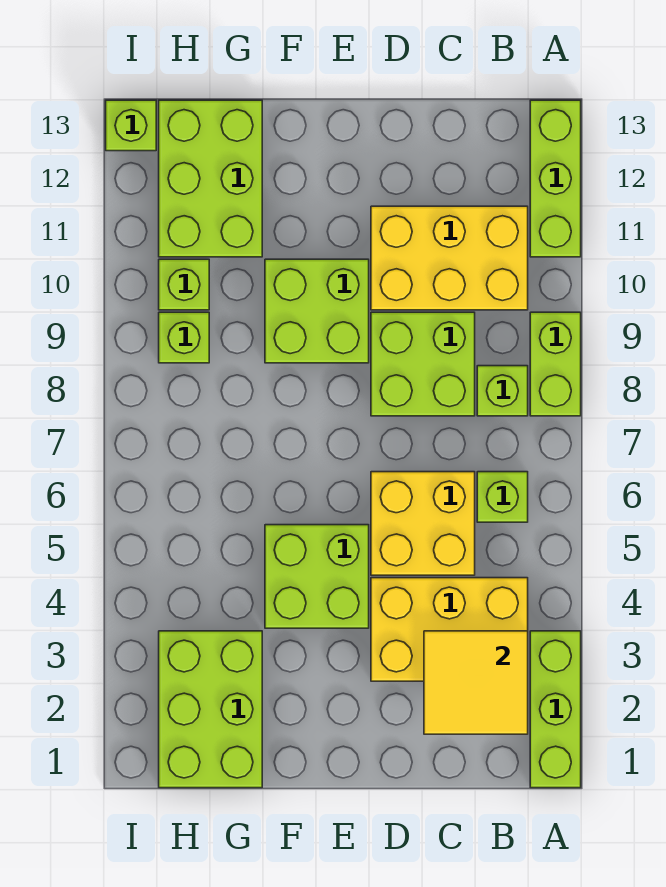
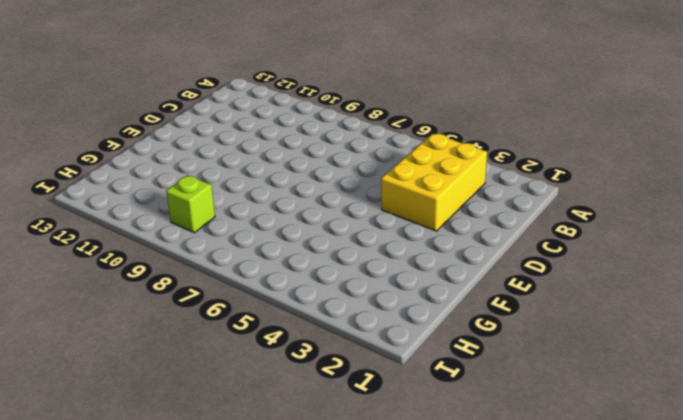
none -> lime brick A1:A3 level 1
none -> lime brick A8:A9 level 1
none -> lime brick A11:A13 level 1

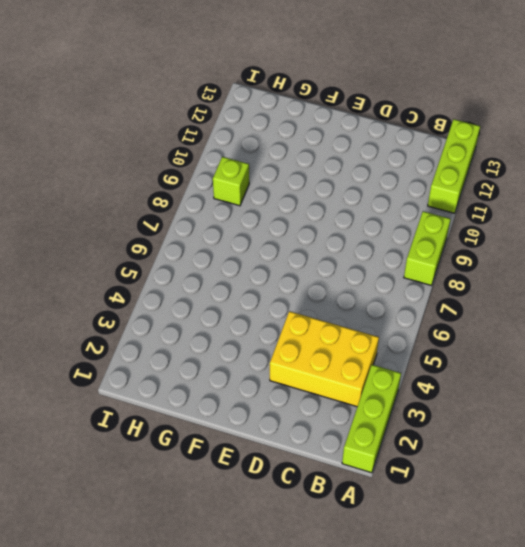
none -> lime brick B6 level 1
none -> lime brick B8 level 1
none -> yellow brick B10:D11 level 1

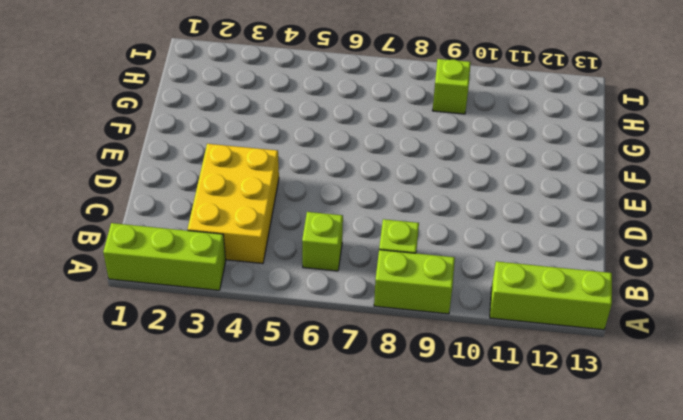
none -> yellow brick B10:D11 level 1
none -> yellow brick C5:D6 level 1
none -> lime brick C8:D9 level 1

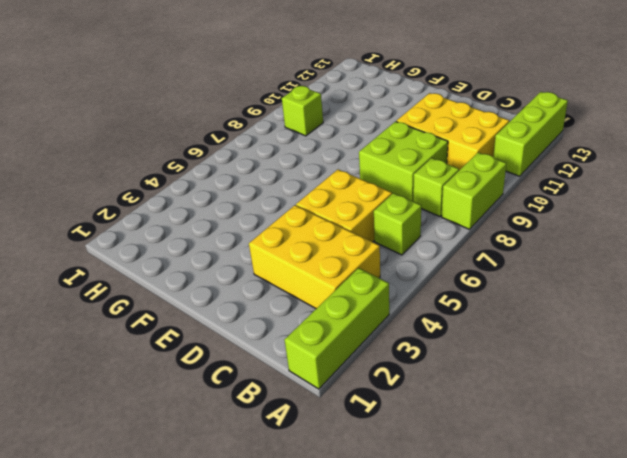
none -> lime brick E4:F5 level 1
none -> lime brick E9:F10 level 1
none -> lime brick G1:H3 level 1

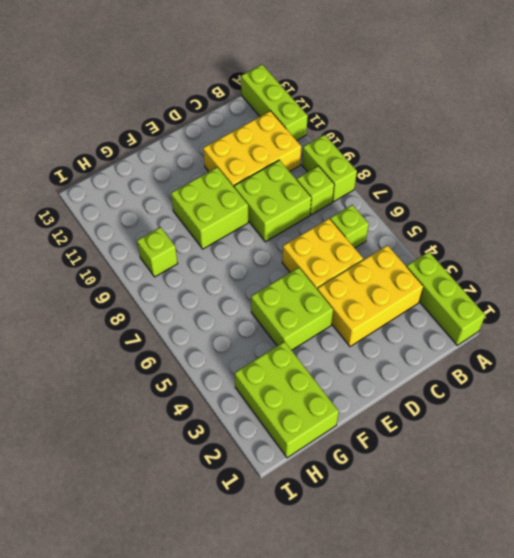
none -> lime brick G11:H13 level 1
none -> lime brick H10 level 1
none -> lime brick I13 level 1

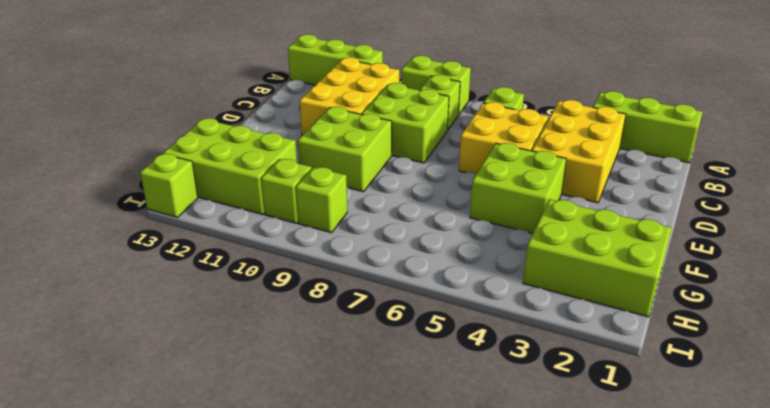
none -> yellow tile B2:C3 level 2

